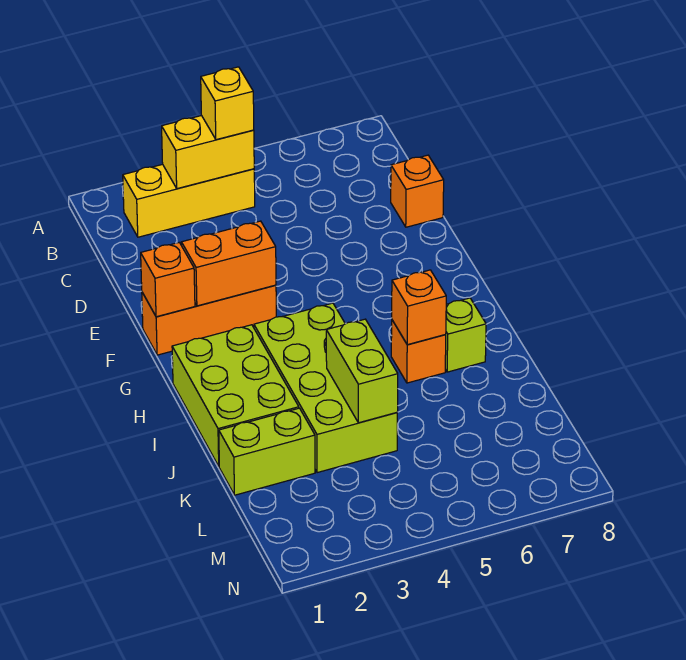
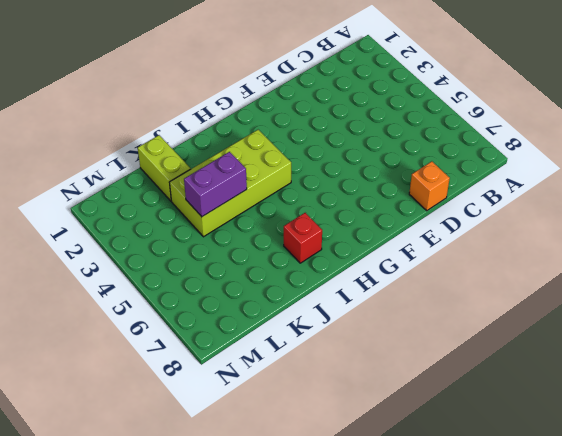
red brick I7 level 1 -> lime brick I7 level 1
purple brick J4:K4 level 2 -> lime brick J4:K4 level 2
none -> yellow brick B2:B4 level 1
none -> orange brick F1:F3 level 1
none -> lime brick H1:J2 level 1

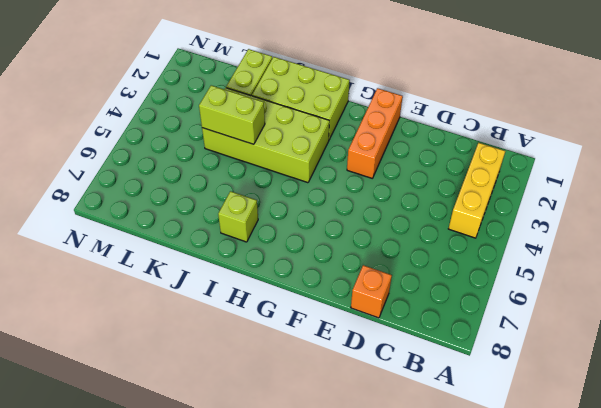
none -> orange brick I6 level 1
none -> yellow brick B3:B4 level 2
none -> orange brick F1 level 2

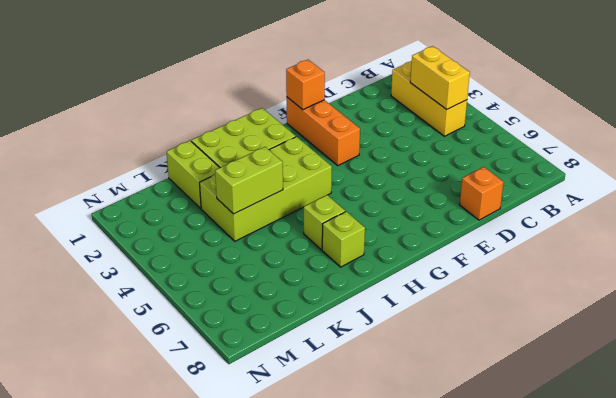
lime brick I6 level 1 -> orange brick I6 level 1
none -> orange brick F2:F3 level 2
none -> orange brick I6 level 2
none -> yellow brick B4 level 3

